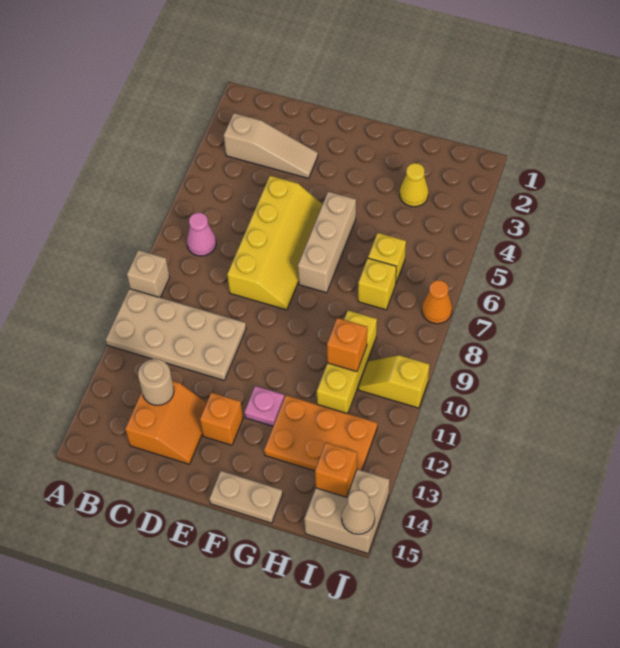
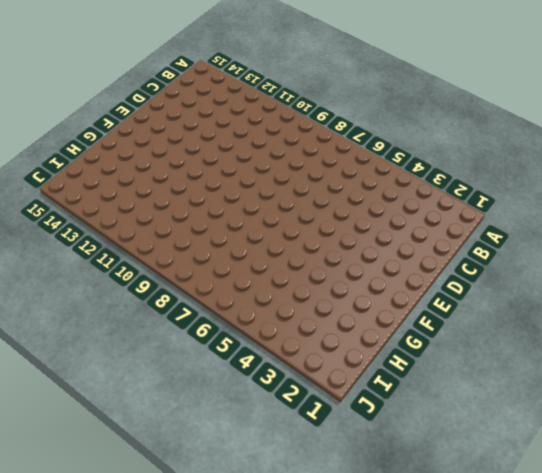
none -> tan brick A9 level 1
none -> tan plate A10:D11 level 1
none -> tan slope B3:D3 level 1 top B

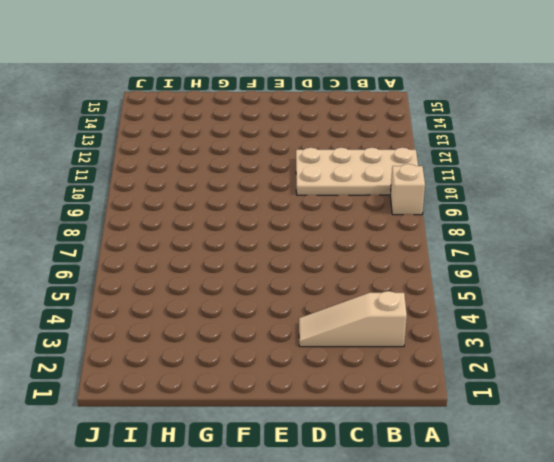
none -> pink cone B7 level 1
none -> orange slope C13:D14 level 1 top C
none -> yellow slope D5:E8 level 1 top D

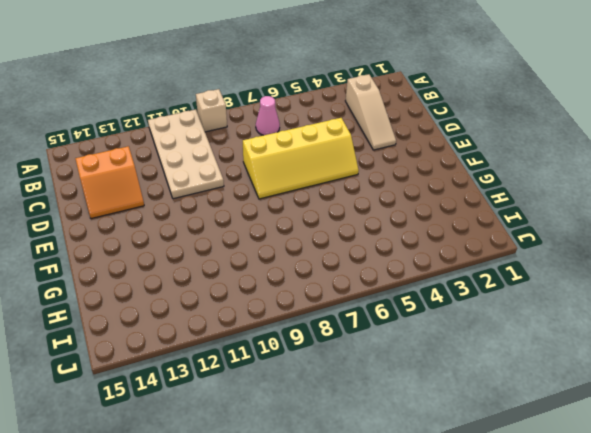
none -> orange brick E13 level 1
none -> tan brick F5:F7 level 1
none -> pink plate F12 level 1

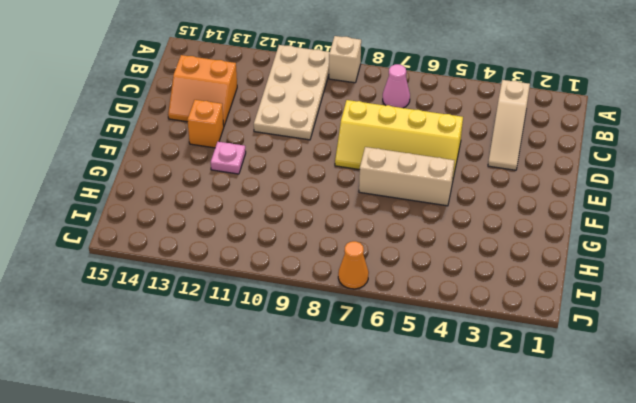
none -> tan plate F15:G15 level 1
none -> orange plate G12:I13 level 1
none -> yellow cone H3 level 1

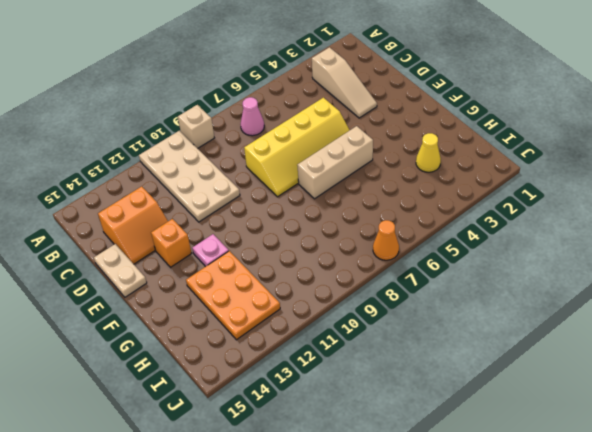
tan plate D15:E15 level 1 -> tan plate F15:G15 level 1
none -> yellow brick H6 level 1
none -> yellow brick H7 level 1
none -> yellow brick H9:H11 level 1

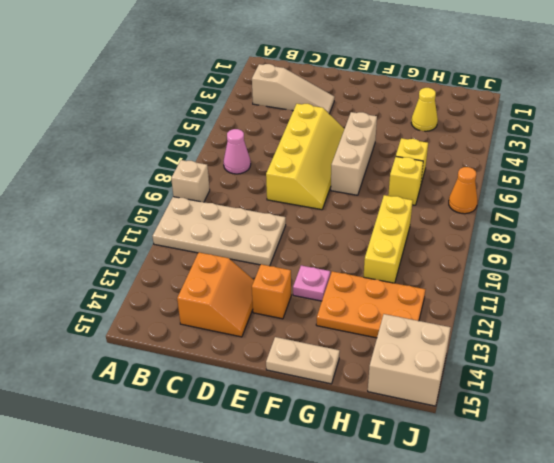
none -> yellow slope I10:J10 level 1 top J
none -> tan round brick C13 level 2
none -> orange brick H10 level 2

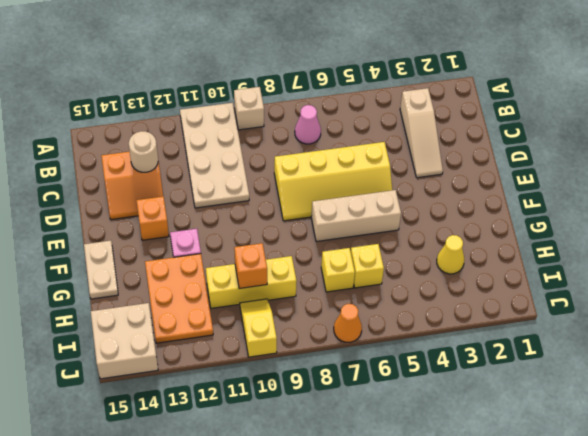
none -> orange brick I14 level 2
none -> tan cone J15 level 2

